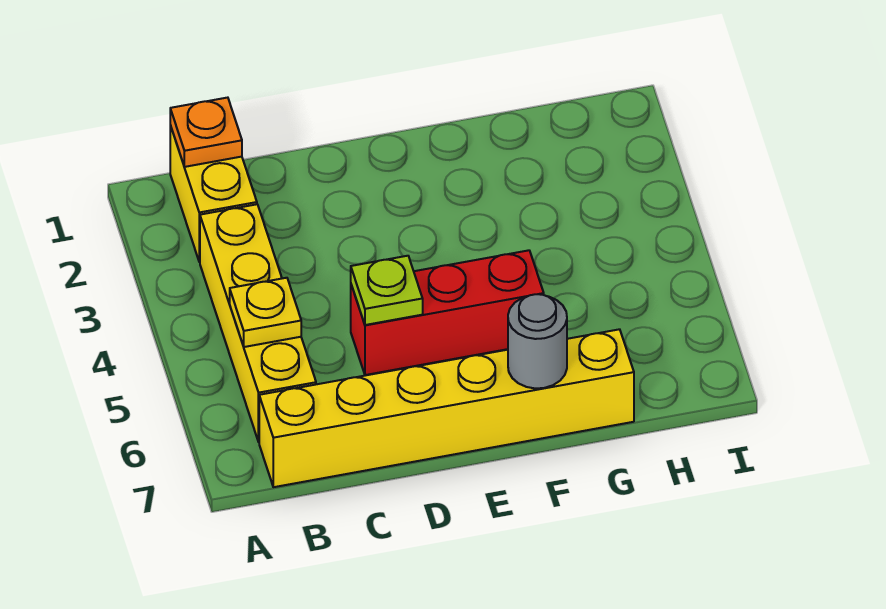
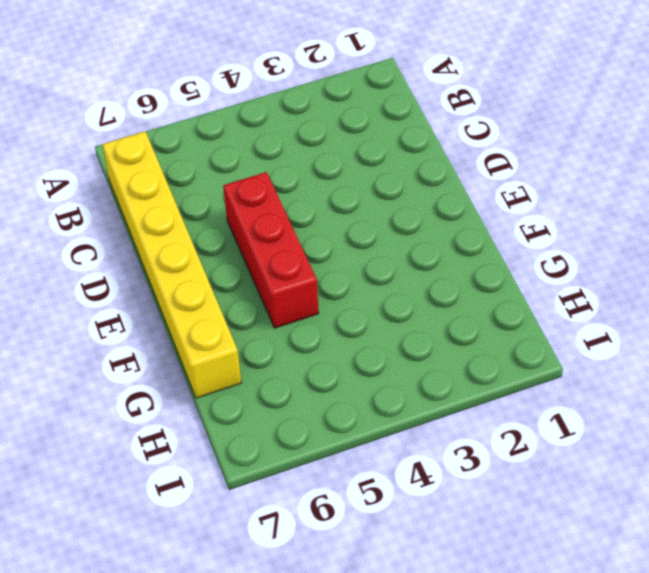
none -> yellow brick B1:B2 level 1
none -> yellow brick B3:B6 level 1

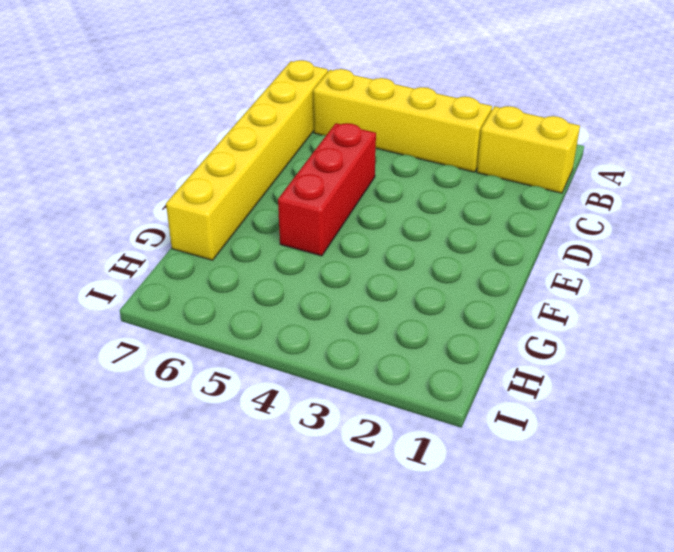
none -> orange plate B1 level 2
none -> yellow plate B5 level 2

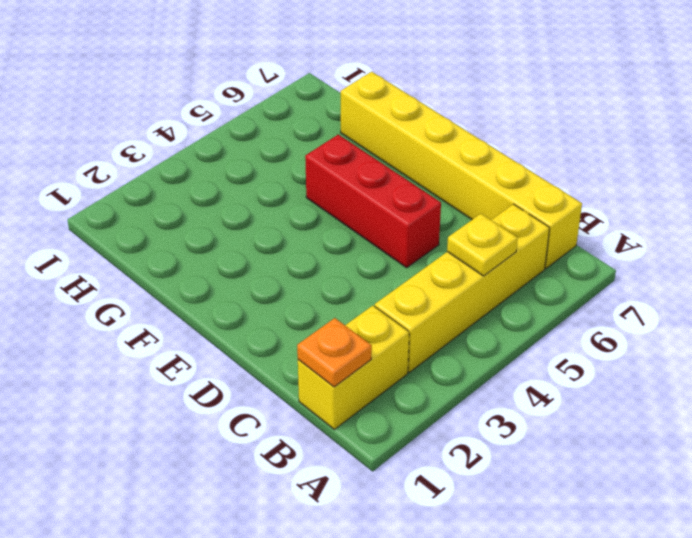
none -> lime plate D5 level 2
none -> grey round brick F7 level 2

